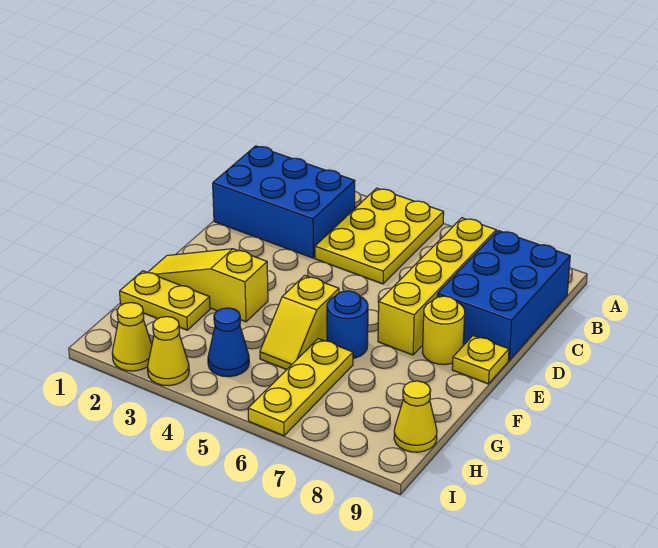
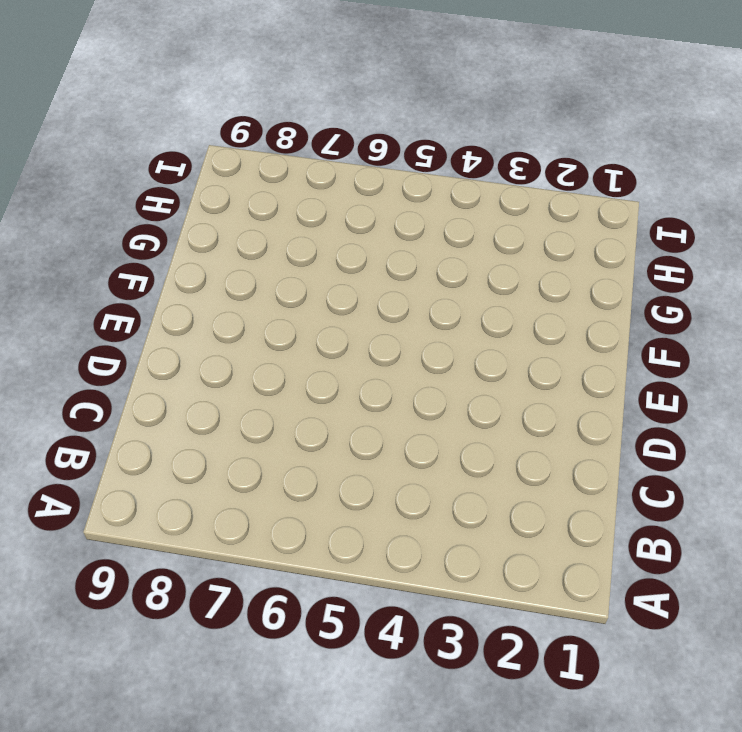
none -> yellow plate A4:C5 level 1
none -> blue brick B1:C3 level 1
none -> yellow brick B7:E7 level 1

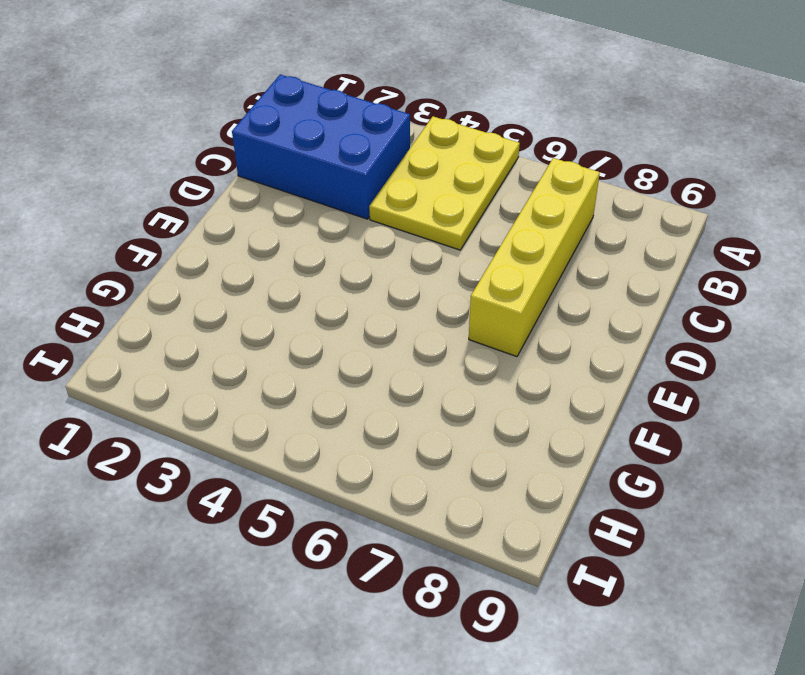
none -> blue brick B8:D9 level 1
none -> yellow round brick E8 level 1
none -> yellow plate E9 level 1

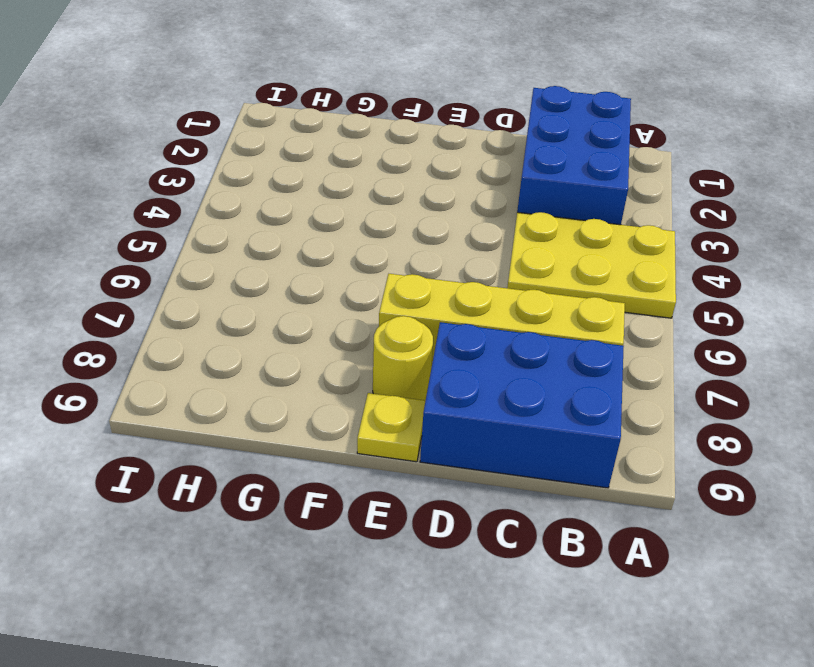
none -> yellow slope F1:F3 level 1 top 3
none -> yellow slope F5:G5 level 1 top F
none -> blue round brick F6 level 1

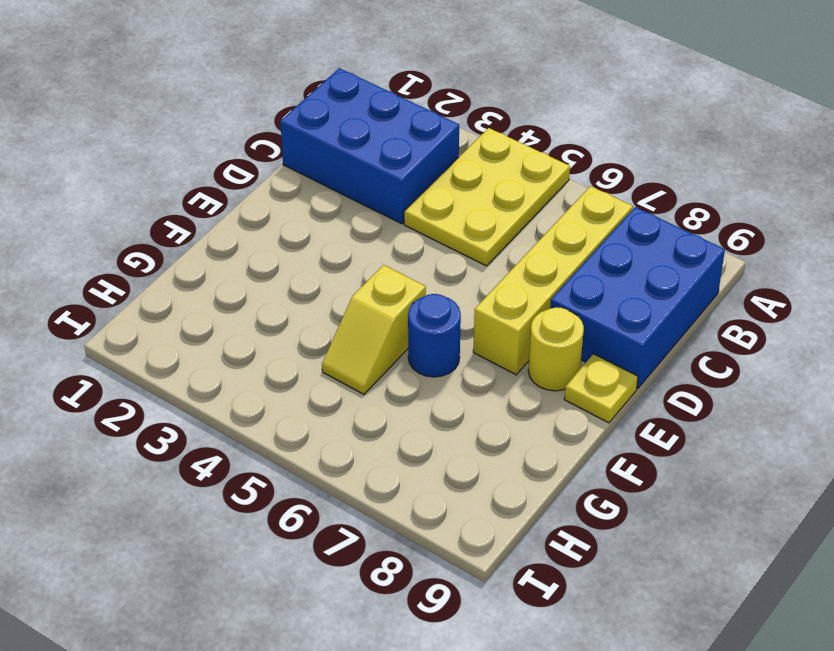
none -> yellow slope F1:F3 level 1 top 3
none -> yellow plate G1:G2 level 1
none -> yellow plate G6:I6 level 1

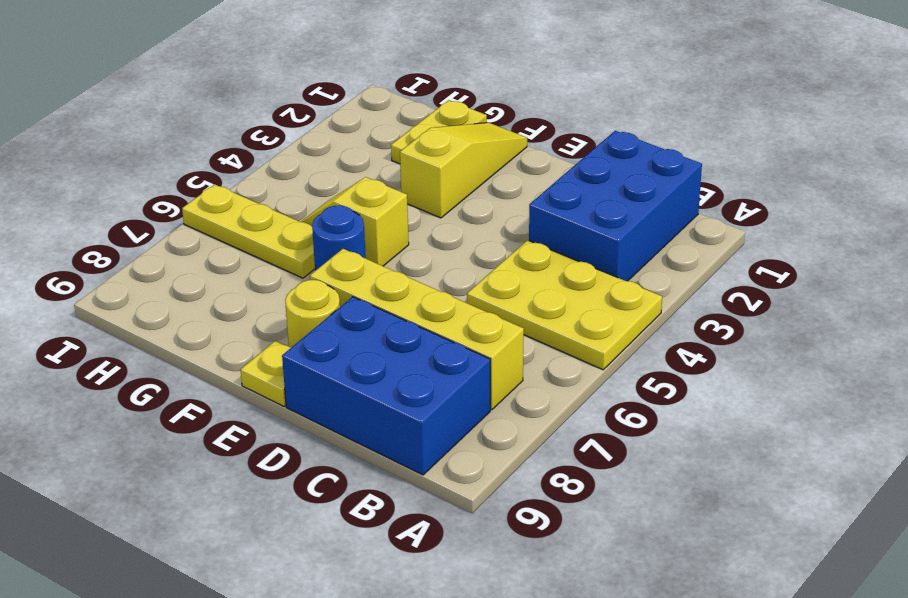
none -> blue cone H4 level 1
none -> yellow cone H9 level 1
none -> yellow cone I2 level 1

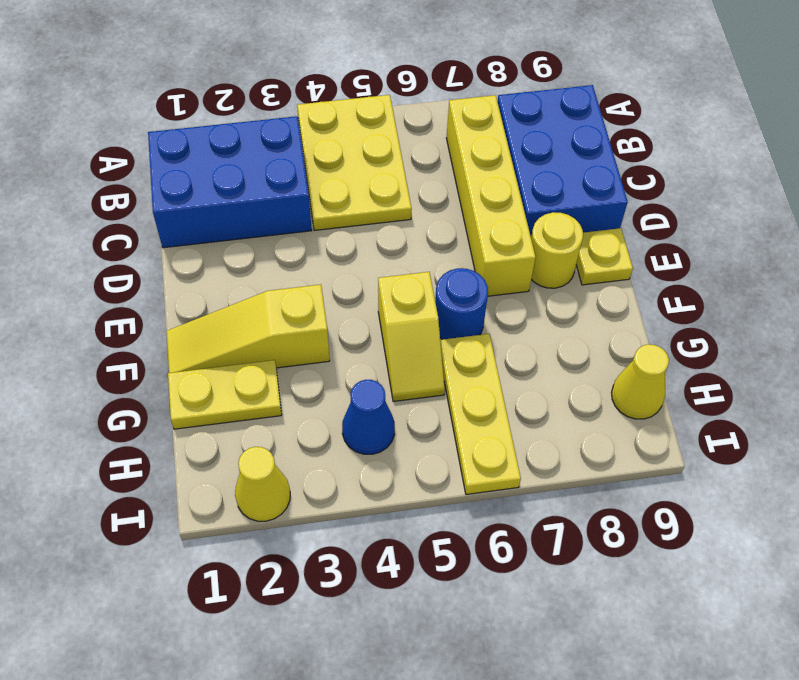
none -> yellow cone I3 level 1

